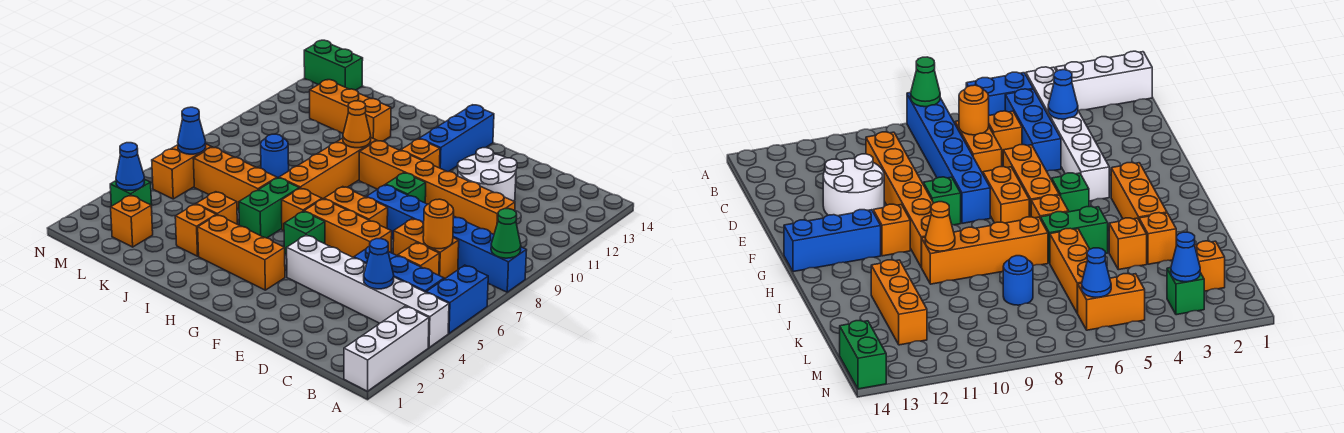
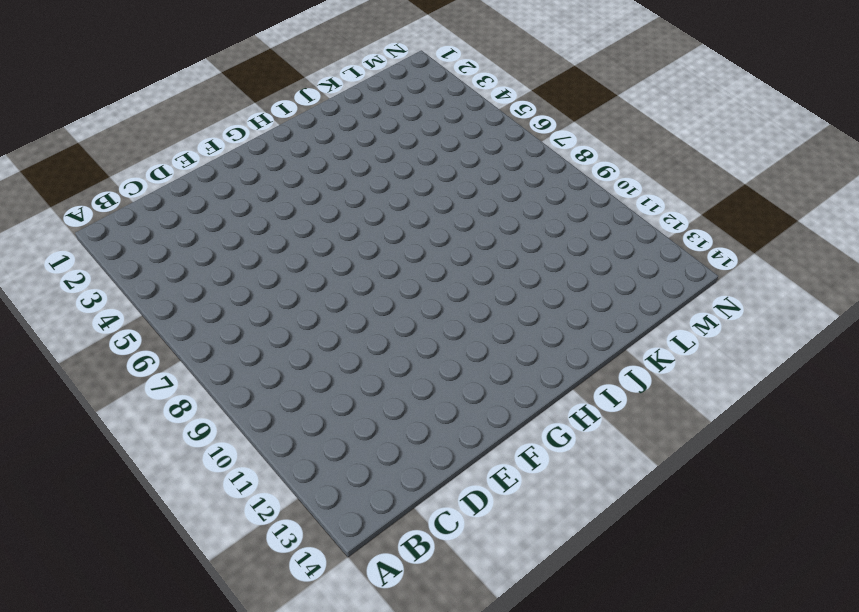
none -> white brick A1:A3 level 1
none -> white brick A4:F4 level 1
none -> blue brick A5:A6 level 1
none -> blue brick A8:F8 level 1

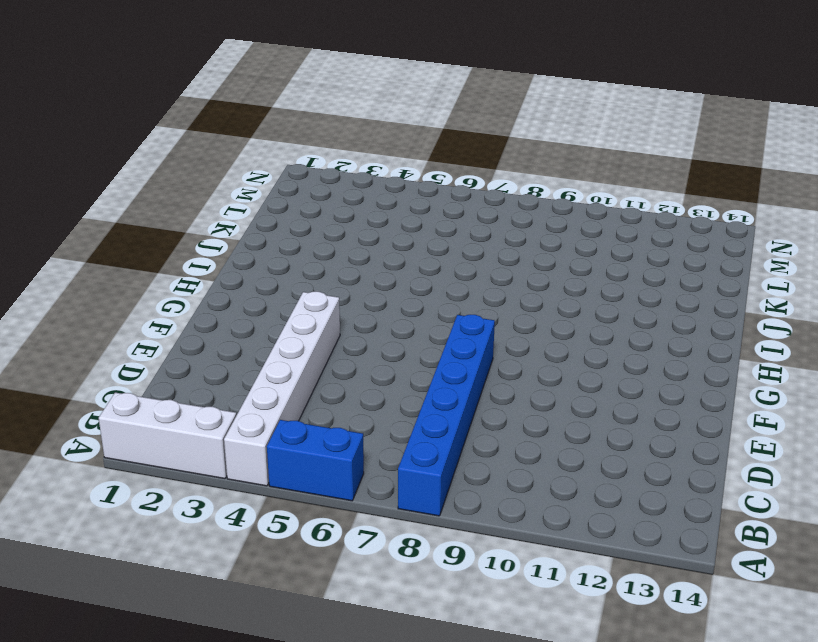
none -> blue brick B5:D5 level 1
none -> orange brick C6 level 1
none -> orange brick C7:D7 level 1
none -> orange brick C10:H10 level 1

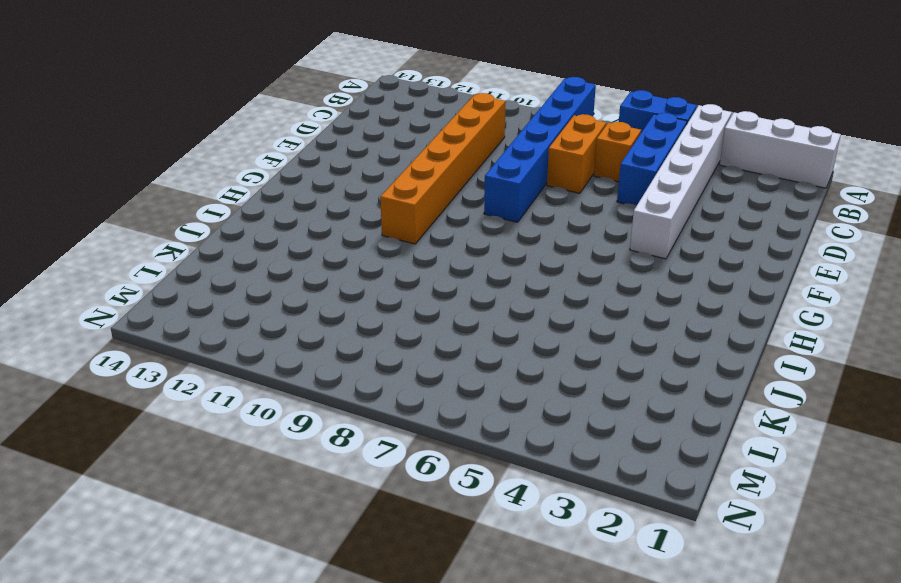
none -> white round brick D11:E12 level 1
none -> orange brick E6:G6 level 1
none -> orange brick F7:G7 level 1
none -> green brick F9 level 1

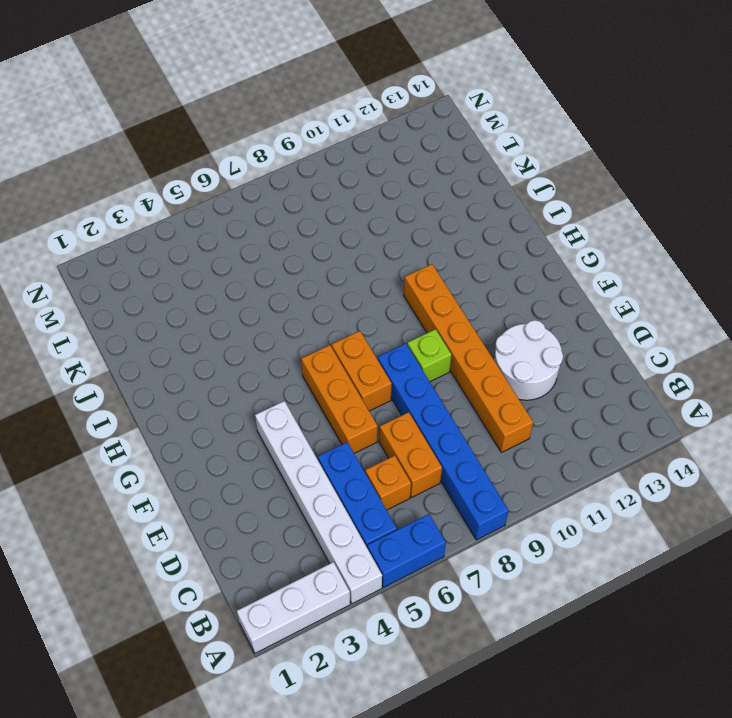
lime brick F9 level 1 -> green brick F9 level 1
none -> orange brick G3:I3 level 1
none -> green brick G5 level 1
none -> orange brick G11 level 1
none -> blue brick G12:G14 level 1

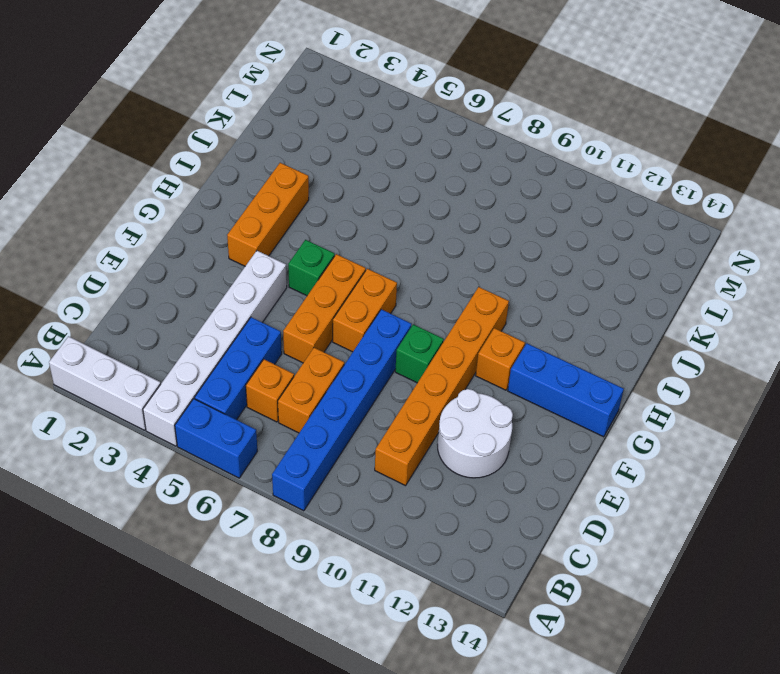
none -> orange brick H6 level 1
none -> green brick I5:I6 level 1
none -> orange brick I7:I10 level 1
none -> orange brick J3 level 1

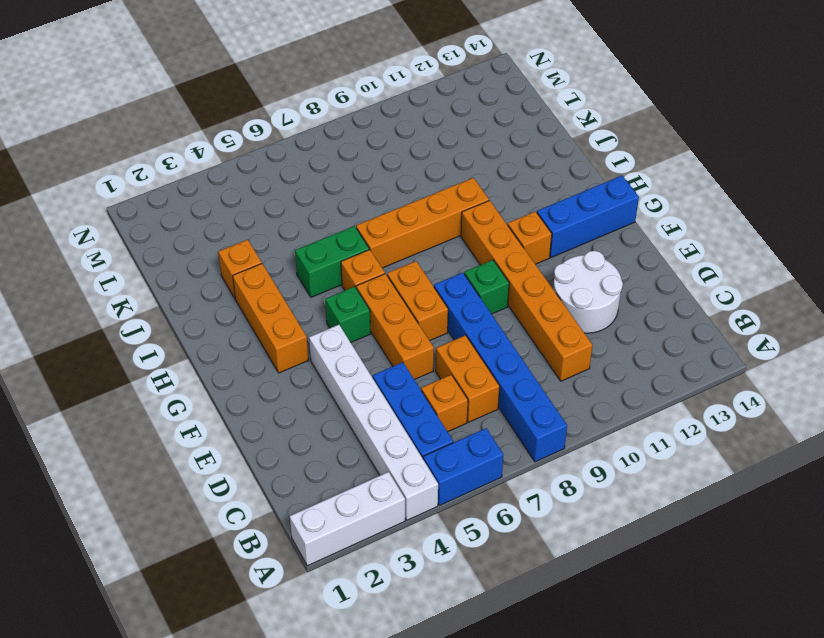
none -> orange brick J4 level 1
none -> orange brick J6:L6 level 1
none -> orange brick J12:L12 level 1
none -> blue round brick K8 level 1

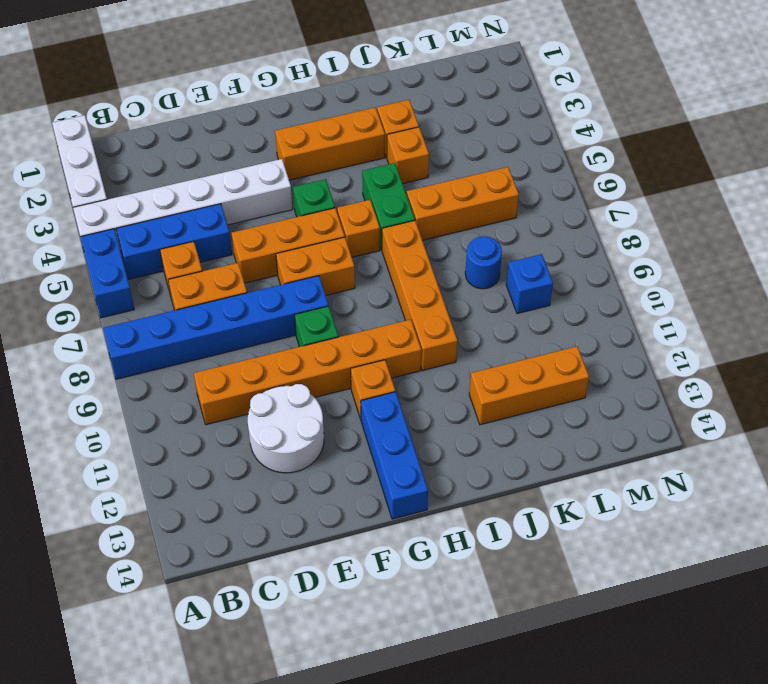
blue brick L9 level 1 -> none
none -> orange brick L2 level 1
none -> green brick M3 level 1
none -> orange brick M5:M6 level 1
none -> green brick M14:N14 level 1

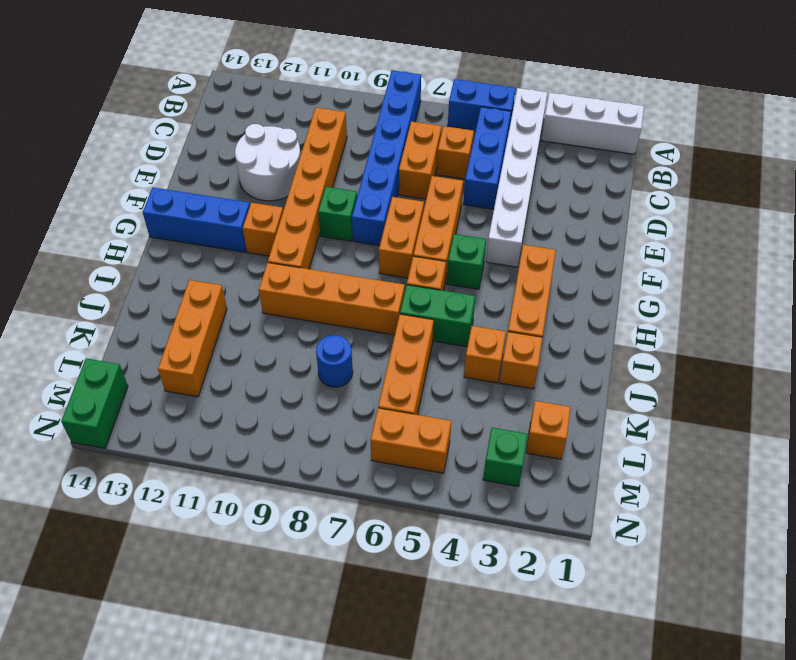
none -> green cone A8 level 2
none -> blue cone C4 level 2
none -> orange round brick C7 level 2
none -> orange cone I10 level 2

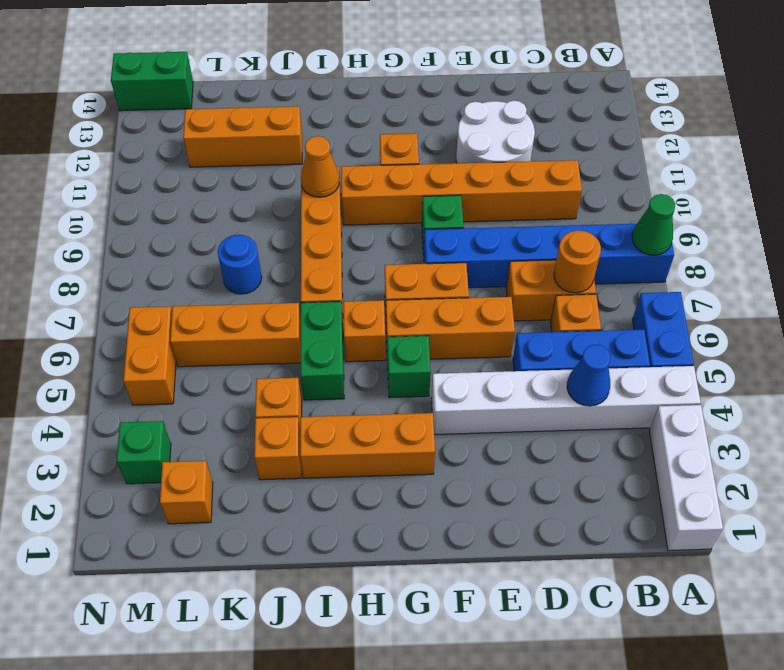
none -> blue brick G12:G14 level 1
none -> blue cone M3 level 2
none -> blue cone M6 level 2

